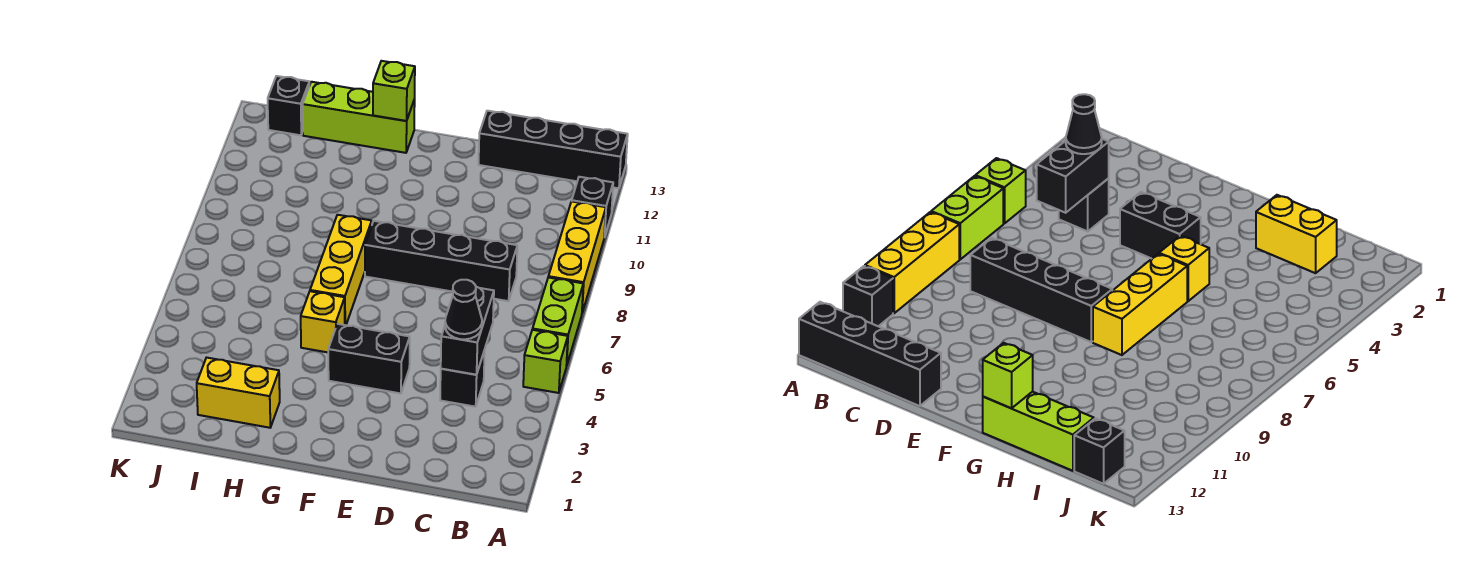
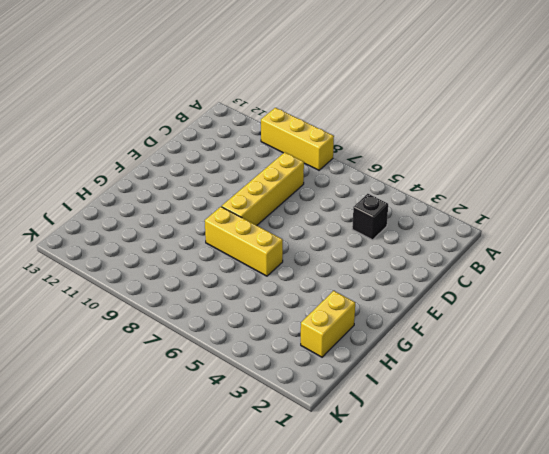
yellow brick C8:F8 level 1 -> black brick C8:F8 level 1
none -> lime brick A5 level 1
none -> lime brick A6:A7 level 1
none -> black brick A11 level 1

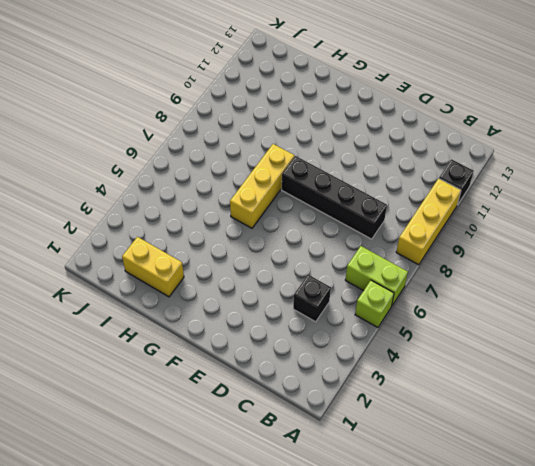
lime brick A6:B6 level 1 -> lime brick A6:A7 level 1
none -> black brick A13:D13 level 1
none -> black brick E4:F4 level 1
none -> yellow brick G5 level 1

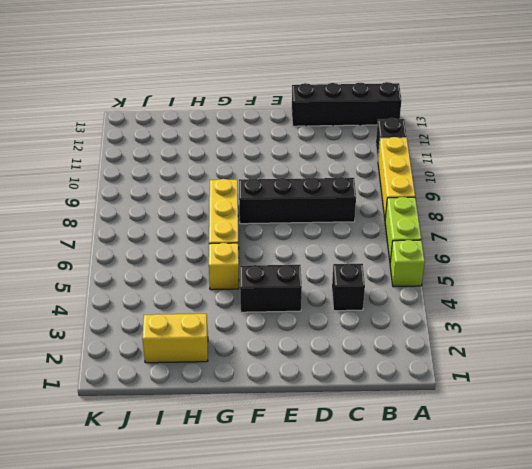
none -> lime brick G13:I13 level 1
none -> black brick J13 level 1
none -> black brick C4:C5 level 2

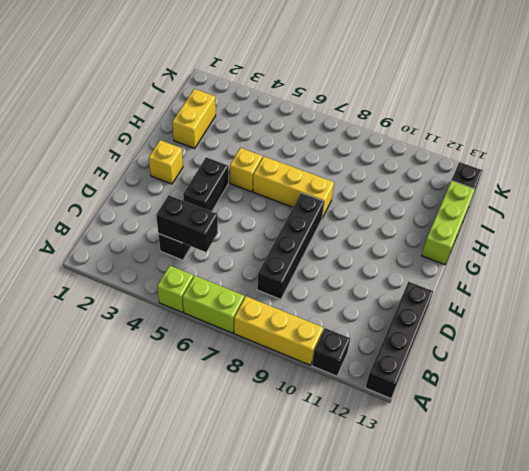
yellow brick F2 level 1 -> none
none -> lime brick G13 level 2
none -> black cone C4 level 3

